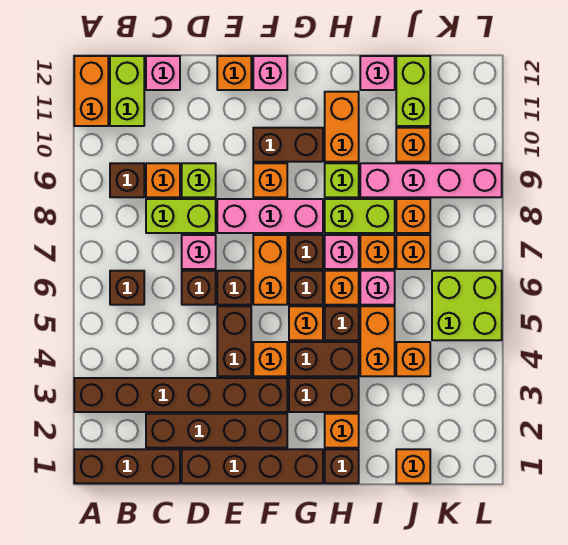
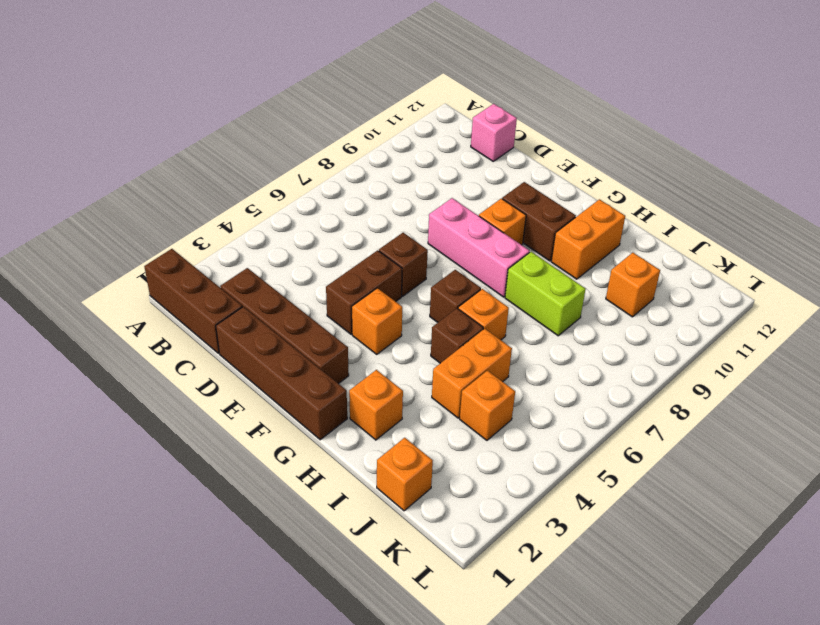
none -> brown brick A3:F3 level 1
none -> orange brick A11:A12 level 1
none -> brown brick B6 level 1
none -> brown brick B9 level 1

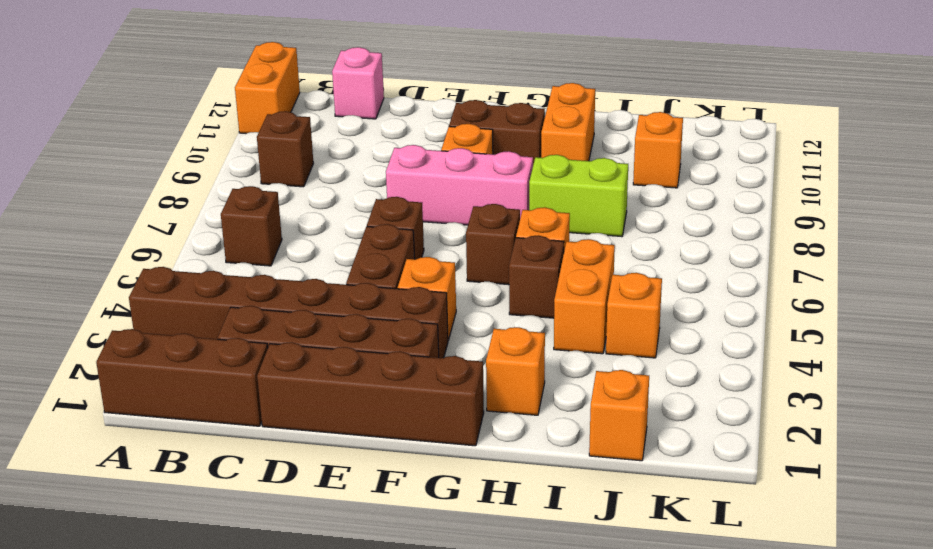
none -> lime brick B11:B12 level 1
none -> lime brick C8:D8 level 1
none -> orange brick C9 level 1
none -> brown brick D6 level 1

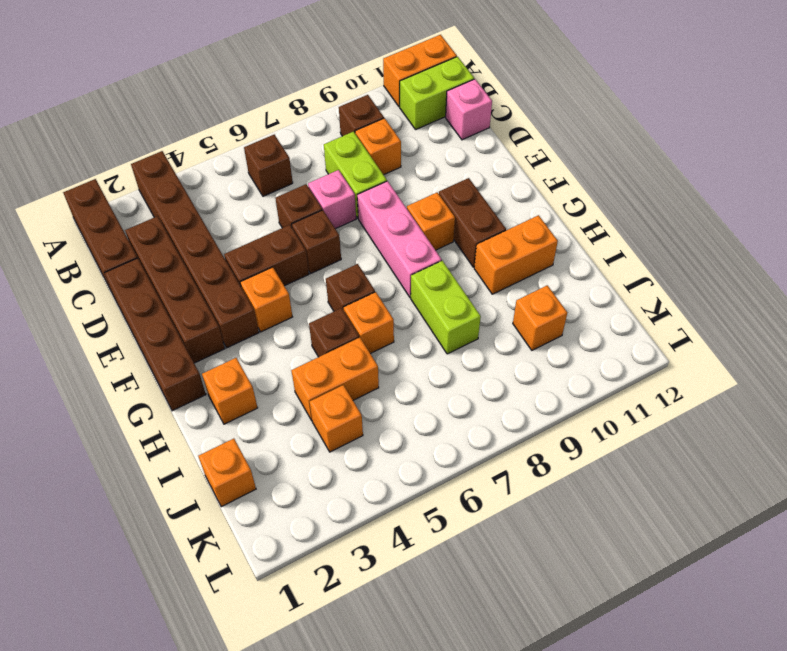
none -> lime brick D9 level 1
none -> orange brick E12 level 1
none -> orange brick F6:F7 level 1
none -> pink brick F12 level 1

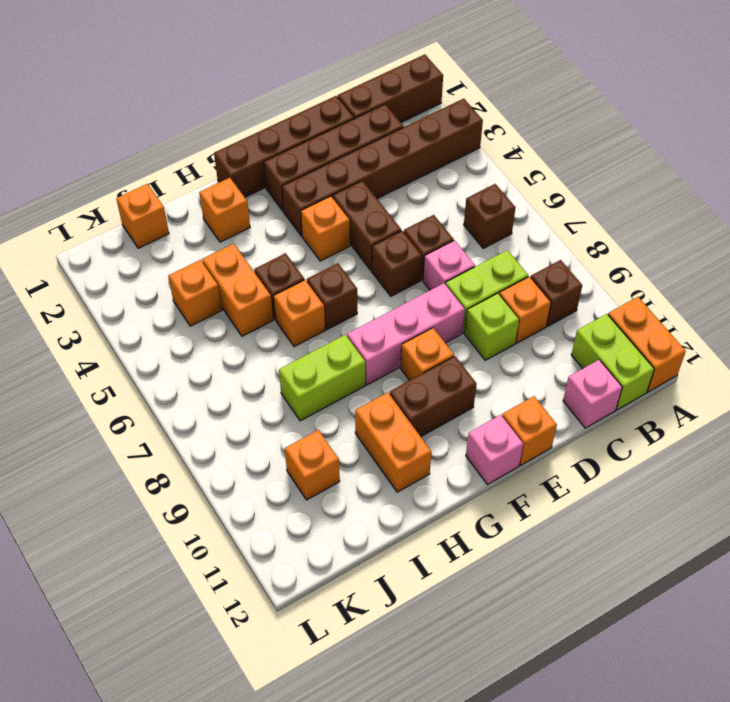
none -> orange brick F6:F7 level 1
none -> brown brick G3:H3 level 1
none -> brown brick G4:H4 level 1
none -> orange brick G5 level 1

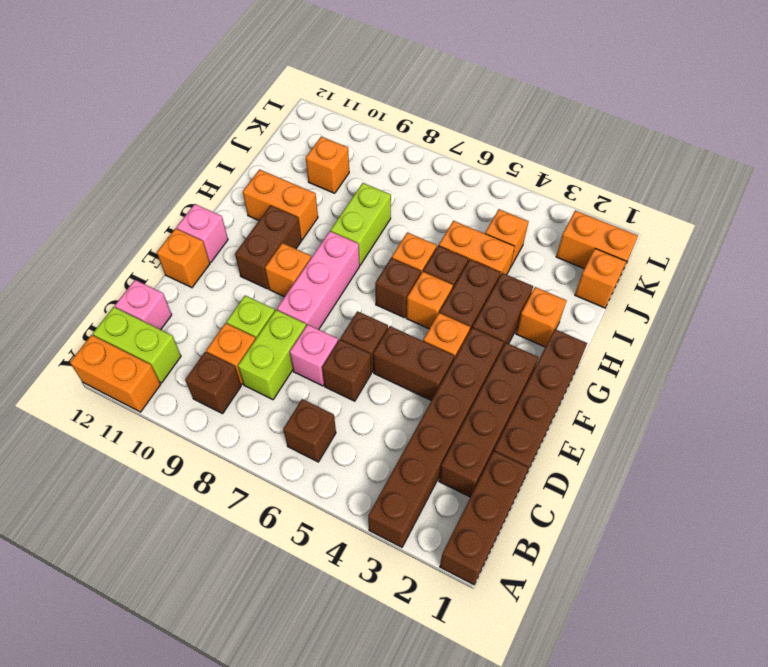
orange brick K1:K2 level 1 -> orange brick F6:F7 level 1
none -> brown brick G7 level 1
none -> brown brick H1 level 1
none -> pink brick H7 level 1
none -> lime brick H9 level 1

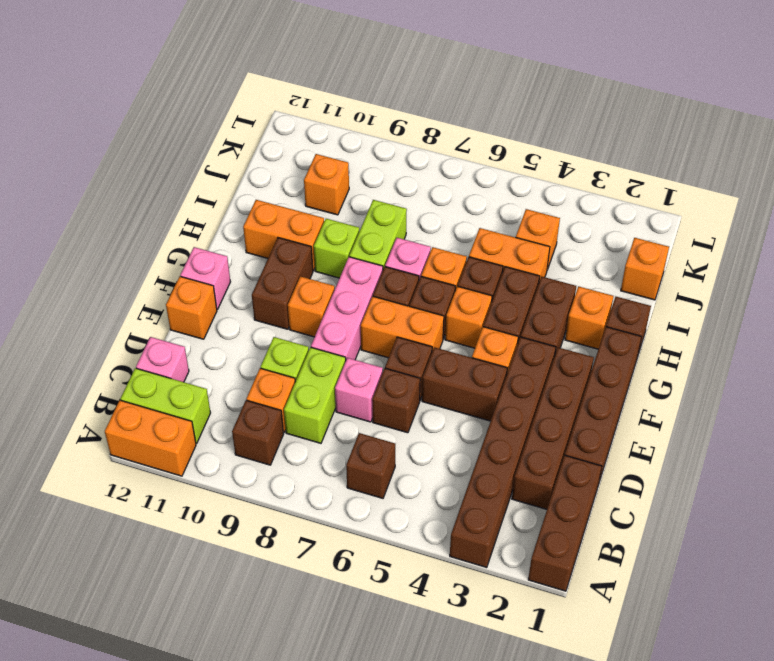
none -> pink brick I6 level 1
none -> orange brick I7 level 1
none -> pink brick I9:L9 level 1
none -> pink brick I12 level 1

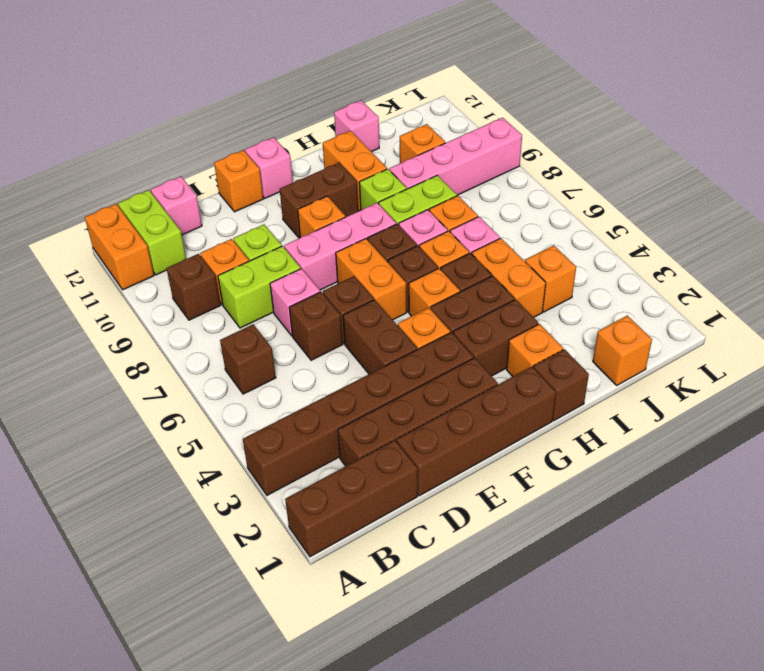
none -> orange brick J7 level 1
none -> orange brick J8 level 1
none -> lime brick J11:J12 level 1
none -> lime brick K5:L6 level 1

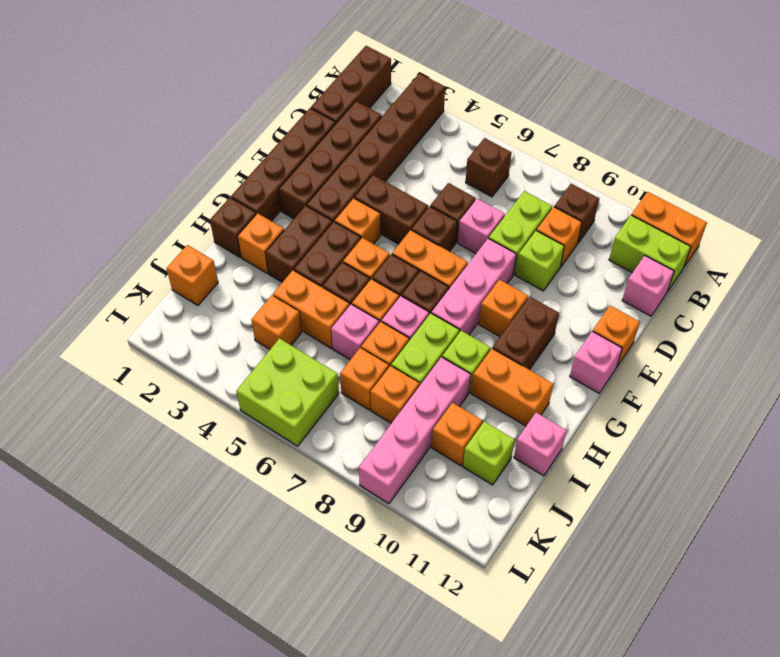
lime brick J11 level 1 -> lime brick J11:J12 level 1

